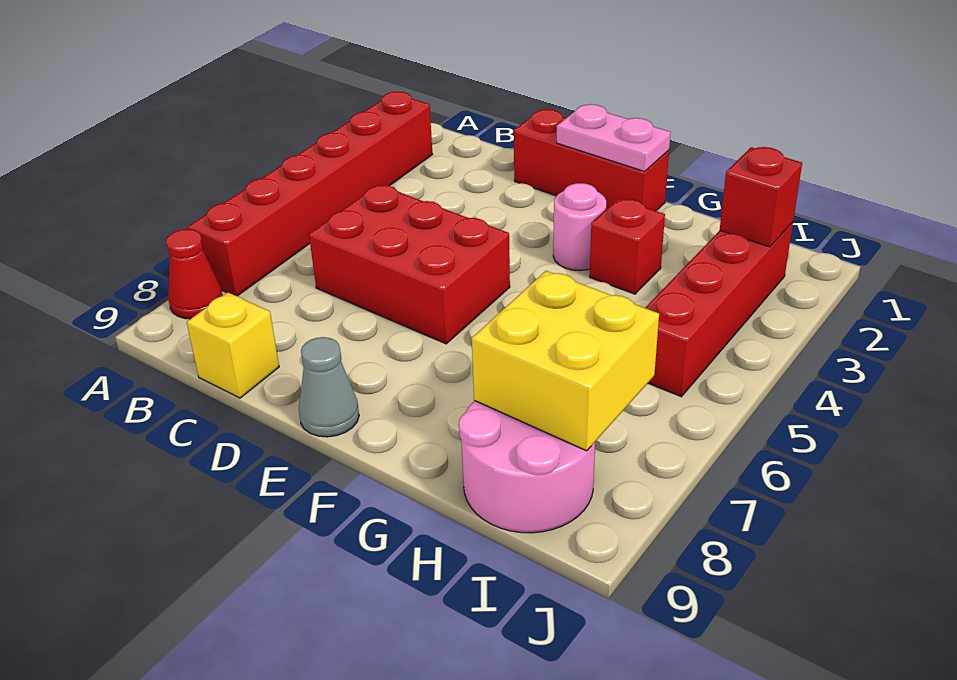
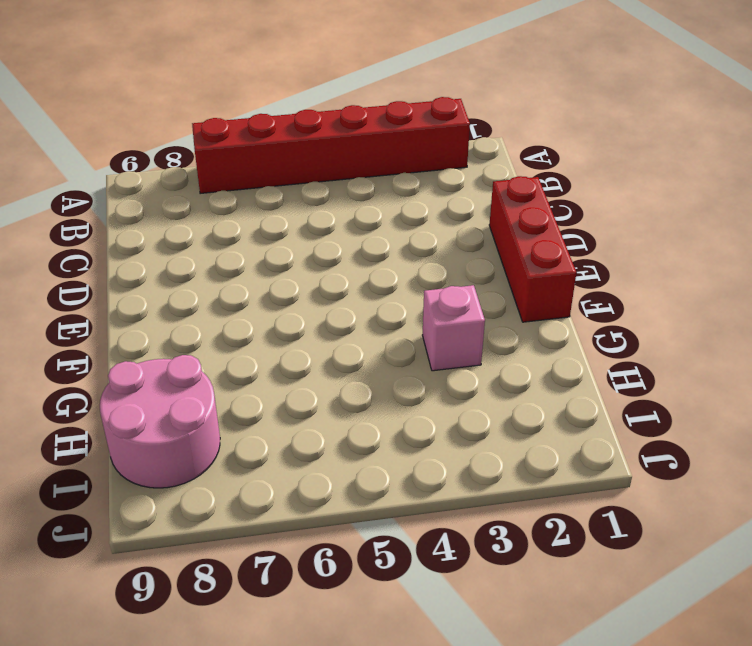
pink brick G3 level 1 -> red brick G3 level 1
none -> red cone A8 level 1
none -> red brick C5:E6 level 1
none -> yellow brick C9 level 1

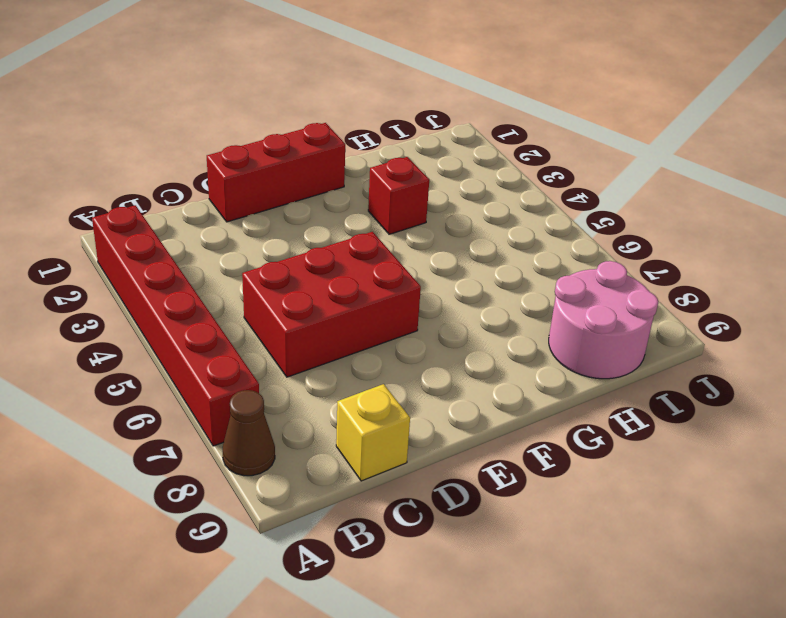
brown cone A8 level 1 -> red cone A8 level 1
none -> grey cone E9 level 1
none -> pink round brick F3 level 1
none -> red brick I2:I5 level 1

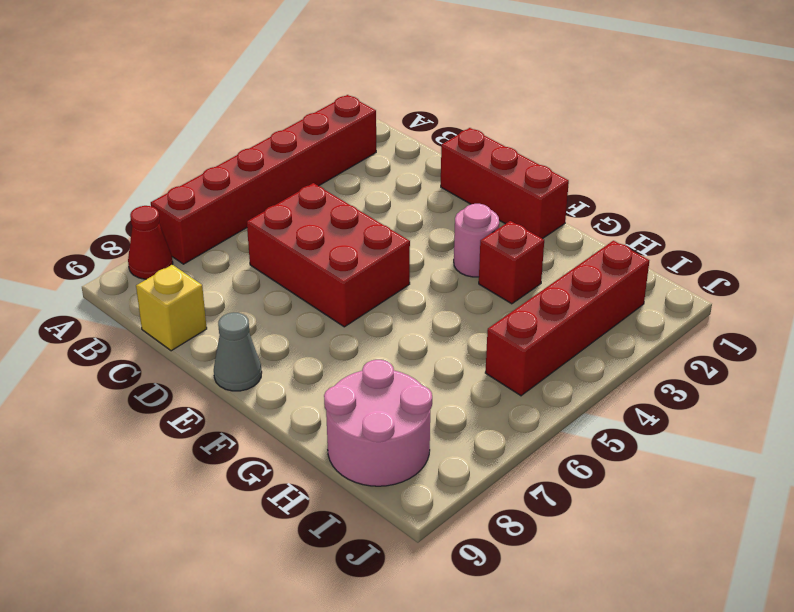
none -> pink plate E1:F1 level 2
none -> yellow brick H7:I8 level 2
none -> red brick I2 level 2

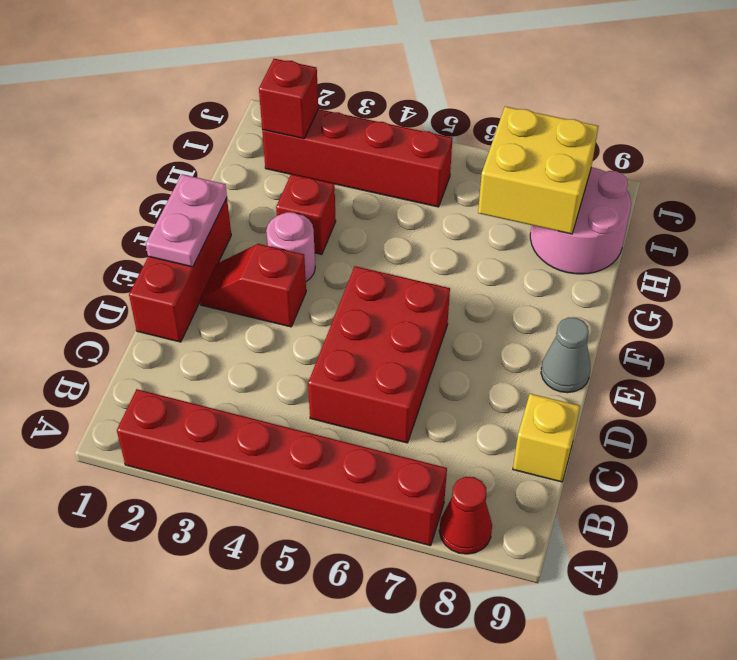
red slope E2:E3 level 1 top 3 -> none

